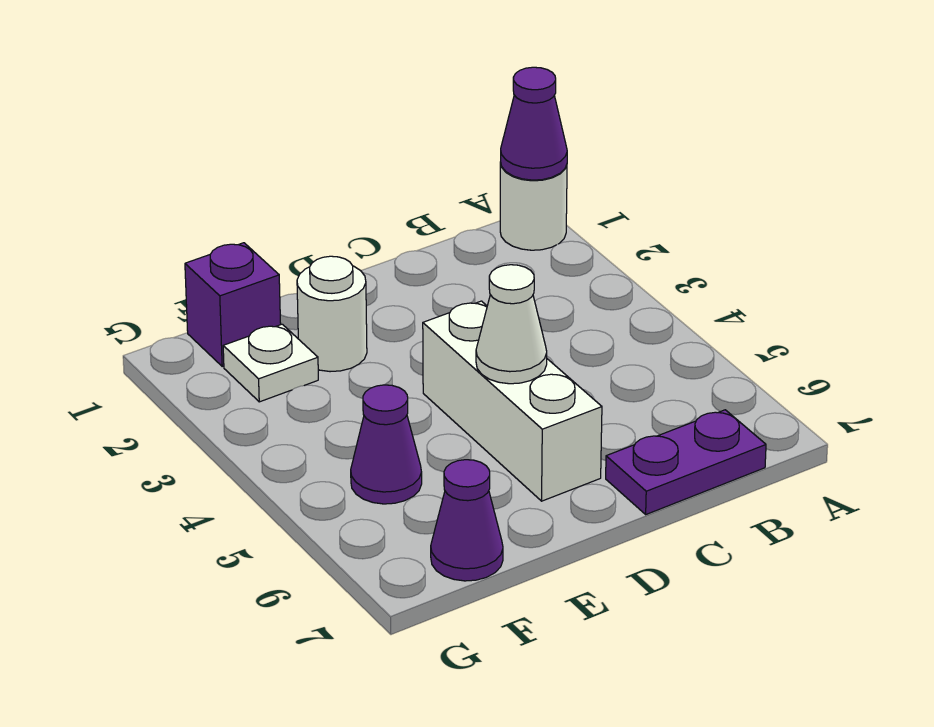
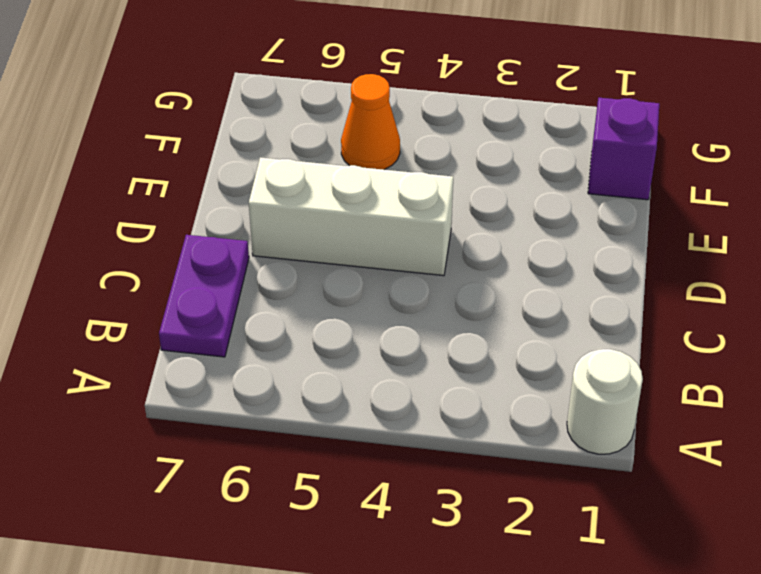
orange cone F5 level 1 -> purple cone F5 level 1
none -> white round brick E2 level 1
none -> white plate F2 level 1

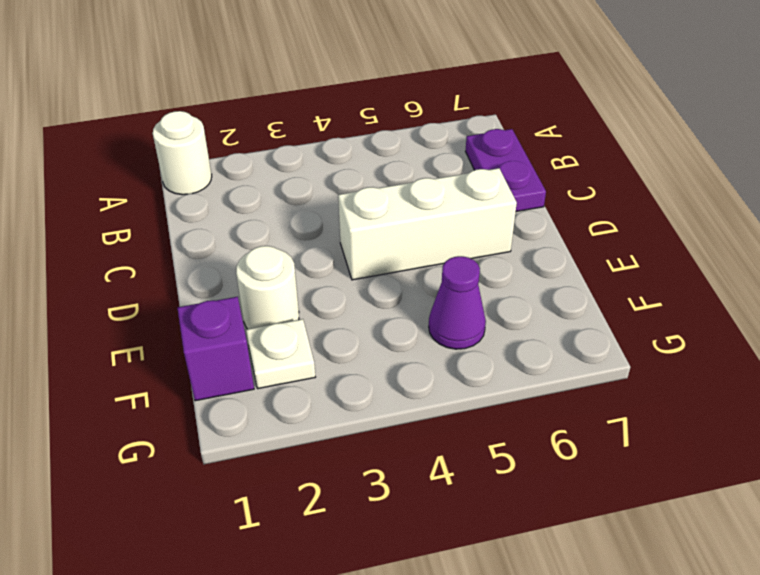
none -> purple cone F7 level 1
none -> purple cone A1 level 2

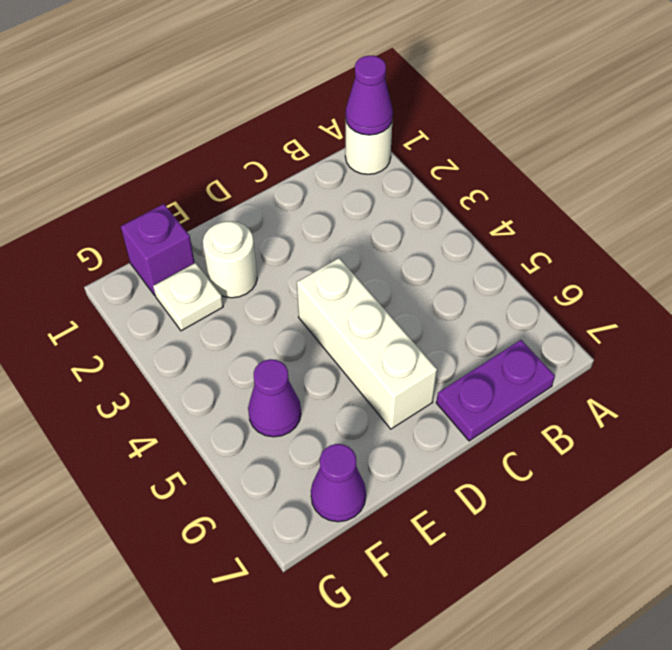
none -> white cone D5 level 2

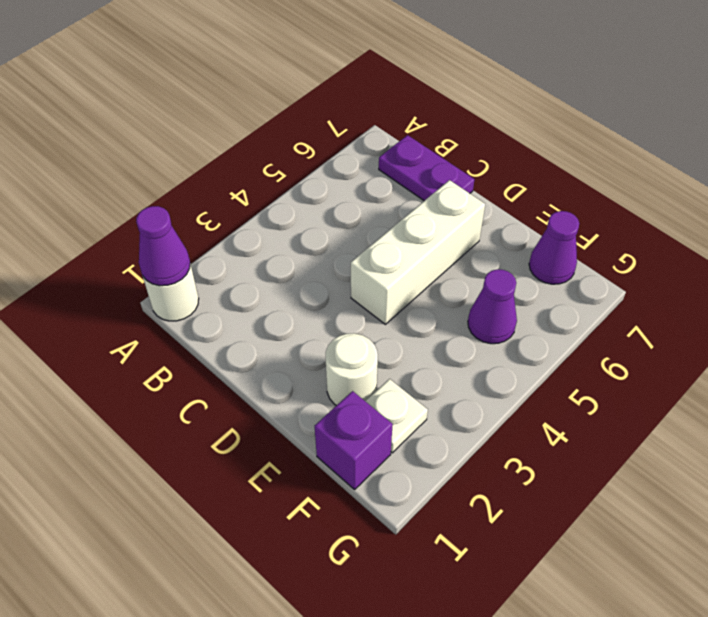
none -> white cone D5 level 2

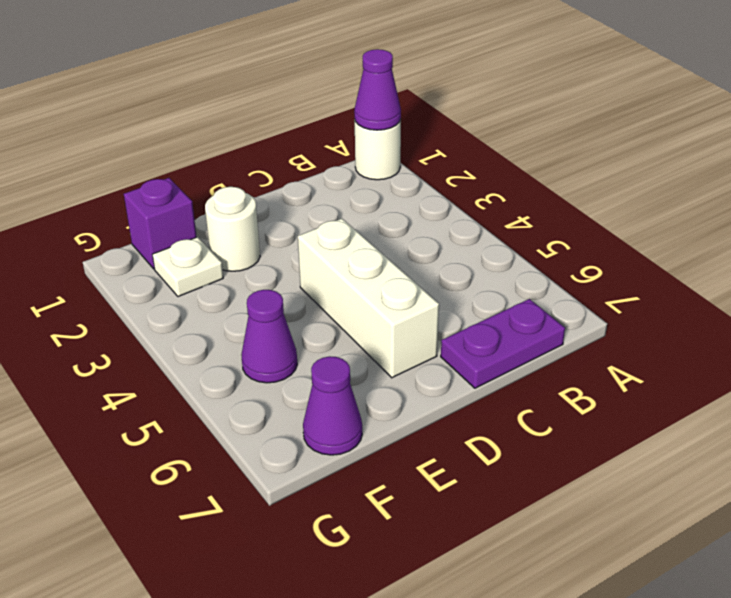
none -> white cone D5 level 2

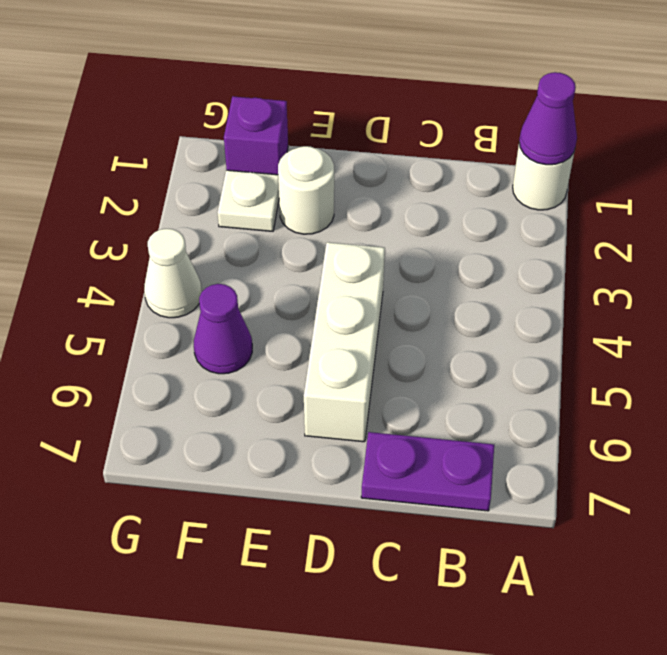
white cone G4 level 1 -> white cone D5 level 2
none -> purple cone F7 level 1

